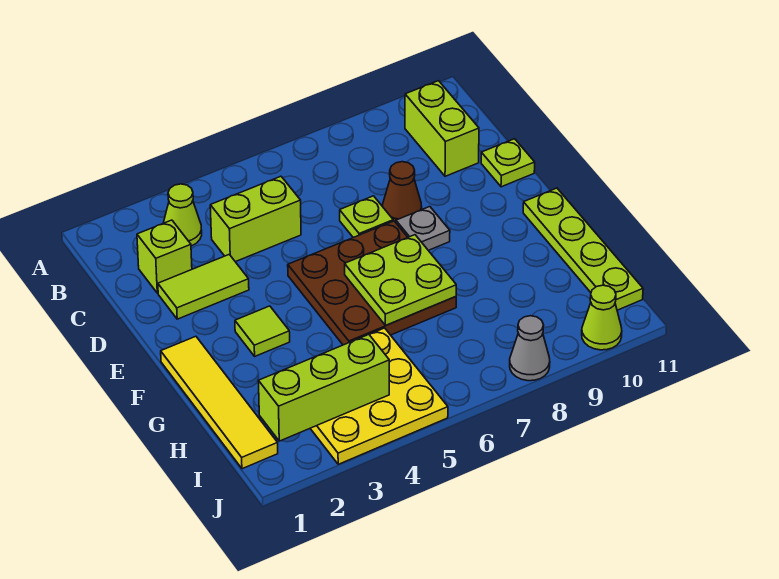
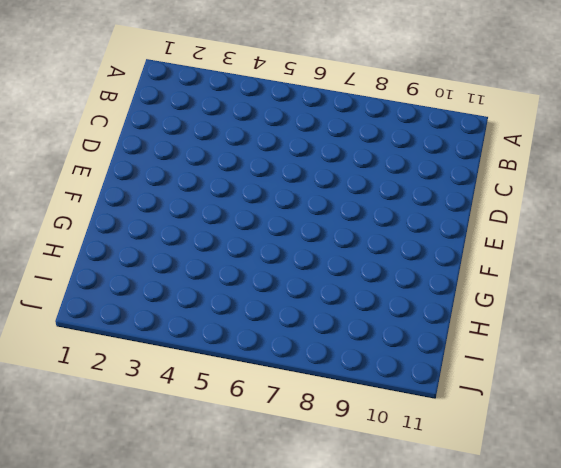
none -> lime cone B3 level 1
none -> lime brick B10:C10 level 1
none -> lime brick C2 level 1

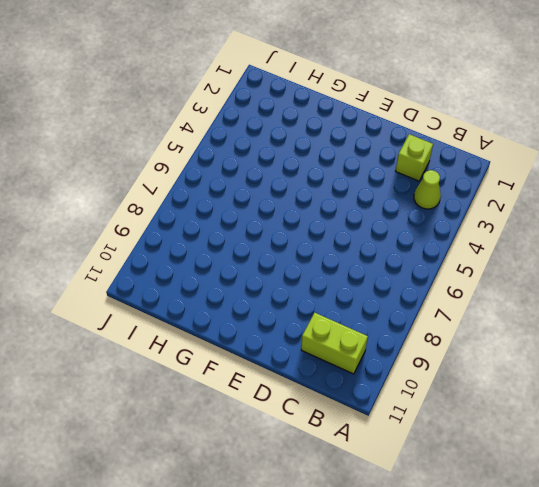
none -> lime brick C4:C5 level 1
none -> lime tile D2:D3 level 1
none -> lime plate D7 level 1

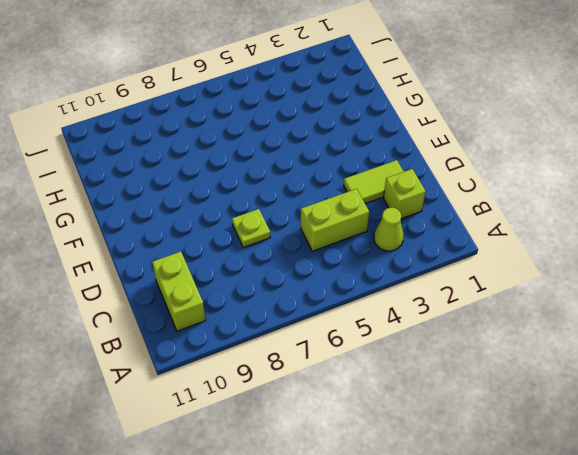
none -> brown cone D8 level 1
none -> lime plate D11 level 1
none -> brown plate E5:G7 level 1

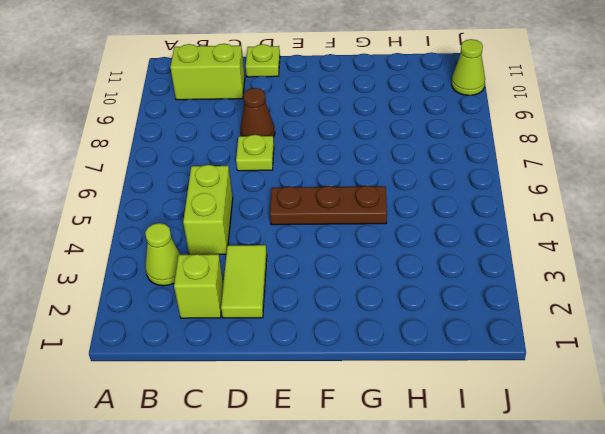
brown plate E5:G5 level 1 -> brown plate E5:G7 level 1
none -> grey plate E8 level 1
none -> yellow tile F1:I1 level 1
none -> lime tile F3 level 1

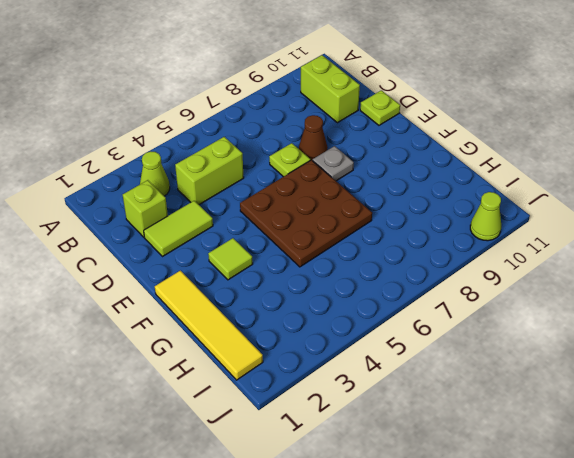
none -> lime plate F11:I11 level 1
none -> yellow plate H3:J5 level 1
none -> grey cone J8 level 1

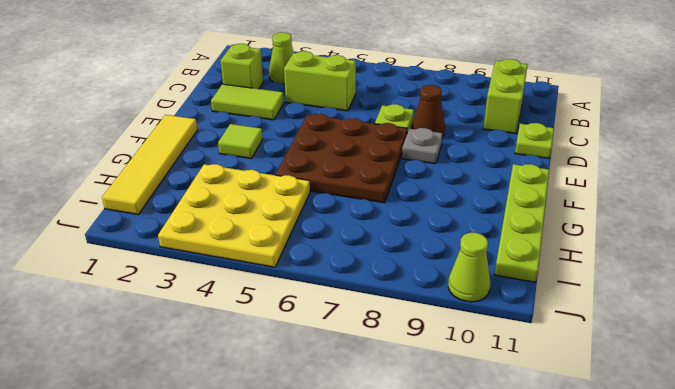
none -> grey cone J8 level 1
none -> lime plate F6:G7 level 2
none -> lime brick I2:I4 level 2

